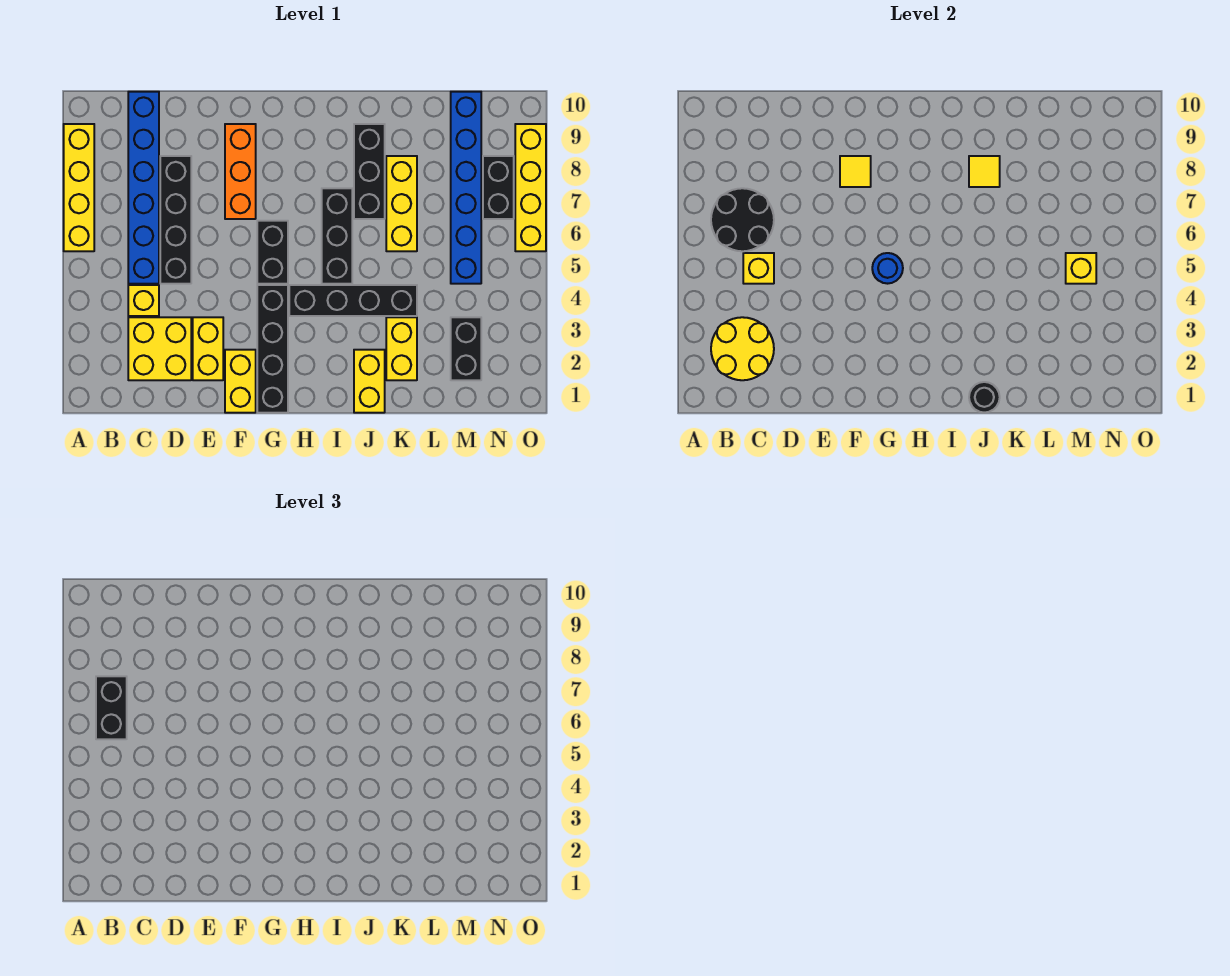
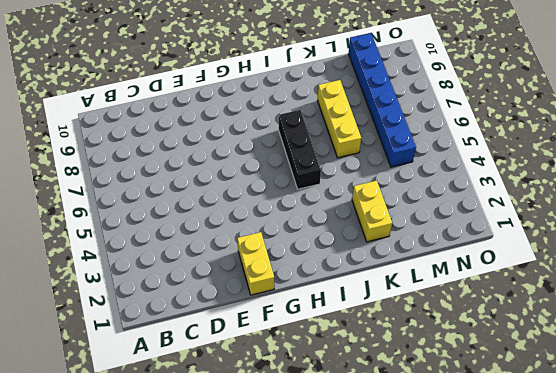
none -> yellow brick A6:A9 level 1
none -> yellow brick C2:D3 level 1
none -> yellow brick C4 level 1

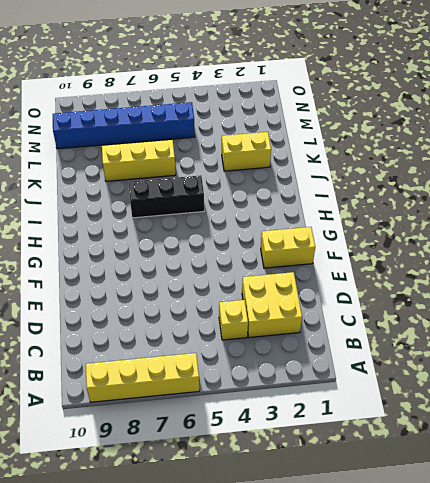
none -> blue brick C5:C10 level 1
none -> black brick D5:D8 level 1
none -> yellow brick E2:E3 level 1

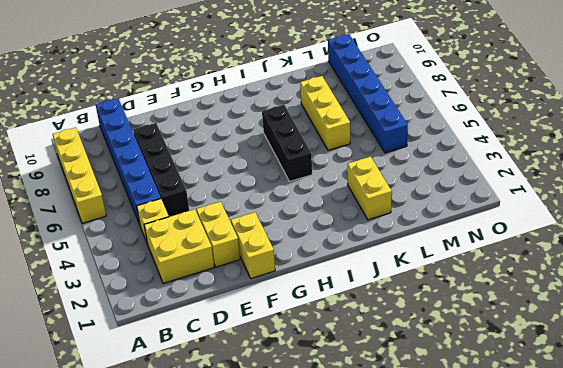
none -> orange brick F7:F9 level 1
none -> black brick G1:G4 level 1
none -> black brick G5:G6 level 1

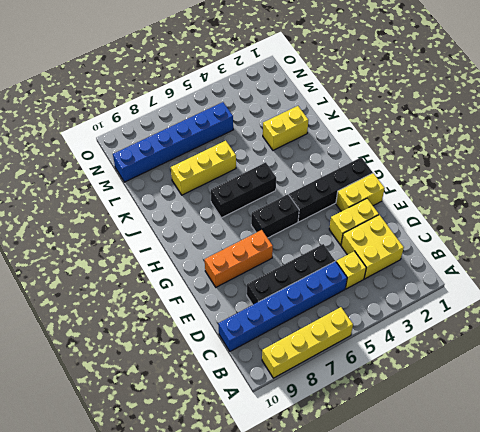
none -> black brick H4:K4 level 1
none -> yellow brick J1:J2 level 1
none -> black brick J7:J9 level 1

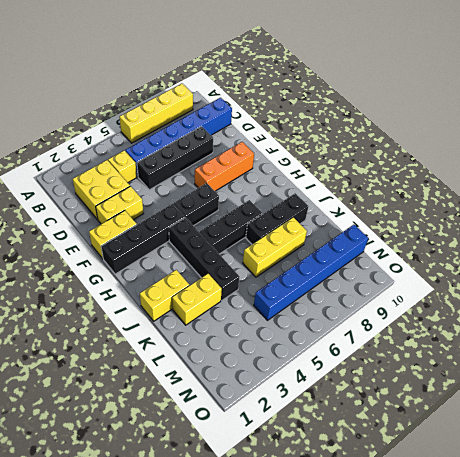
none -> black brick M2:M3 level 1
none -> black brick N7:N8 level 1
none -> yellow brick O6:O9 level 1

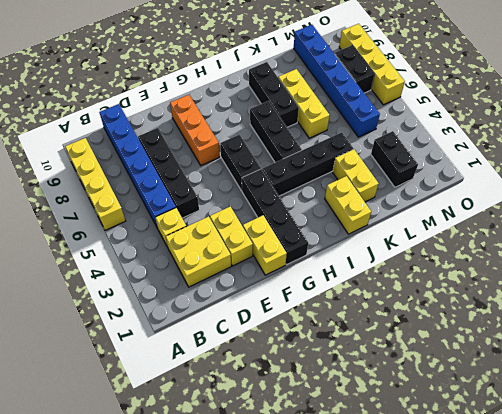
none -> yellow round brick B2:C3 level 2
none -> black round brick B6:C7 level 2
none -> yellow brick C5 level 2

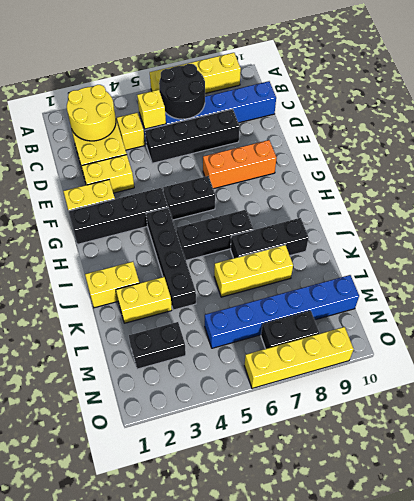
none -> yellow tile F8 level 2
none -> blue round brick G5 level 2
none -> black round brick J1 level 2

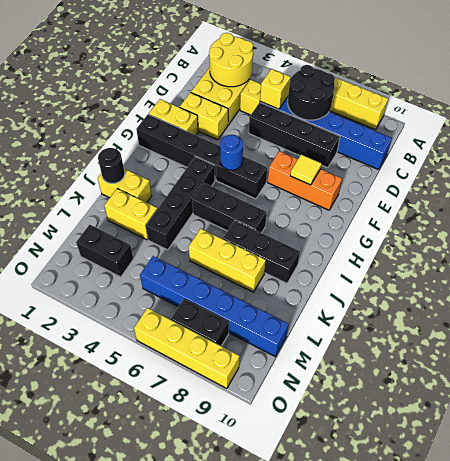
none -> yellow tile J8 level 2
none -> yellow brick M5 level 2
none -> black brick B6:B7 level 3

